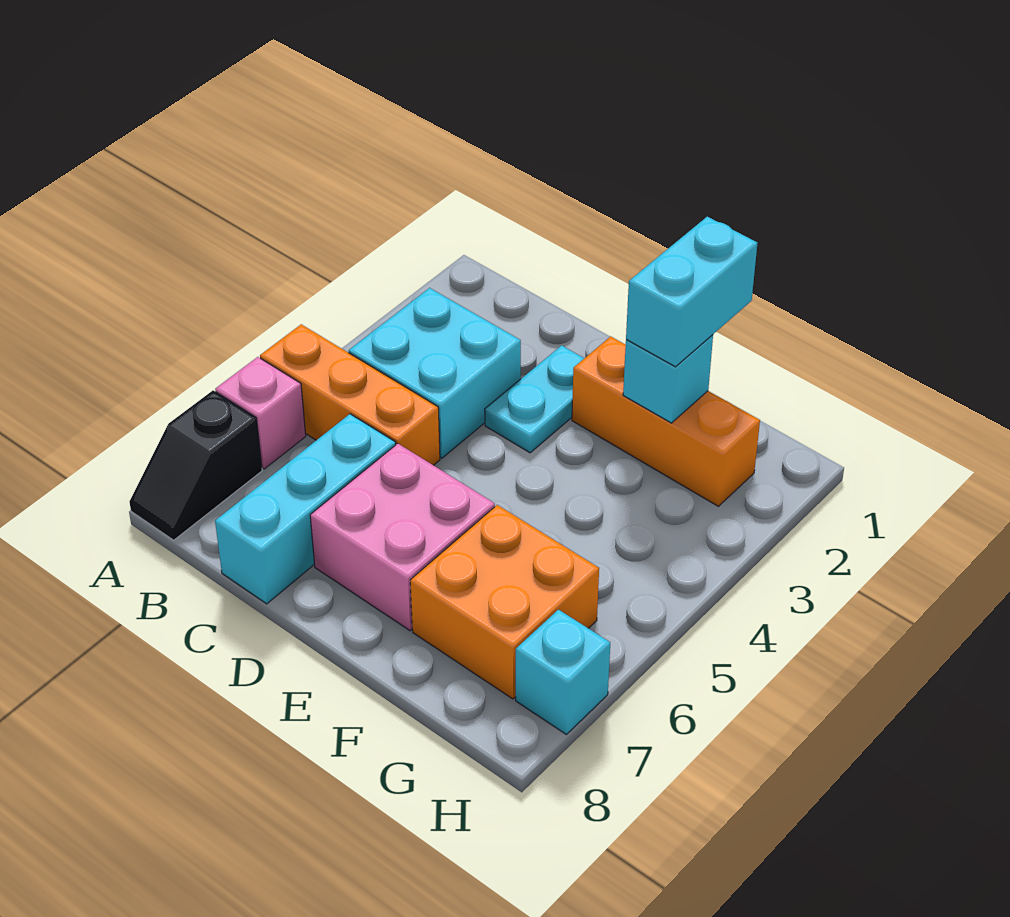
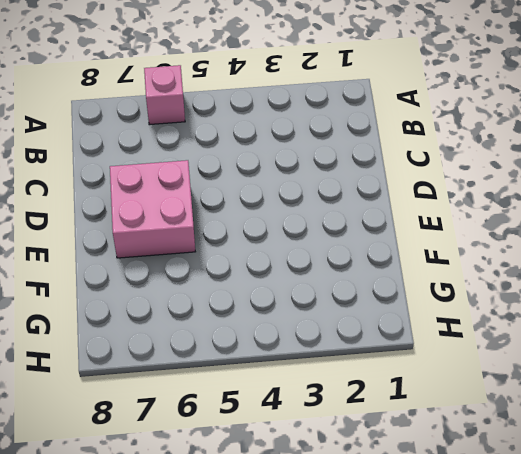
none -> orange brick A5:C5 level 1
none -> black slope A7:A8 level 1 top 7
none -> cyan brick B3:C4 level 1

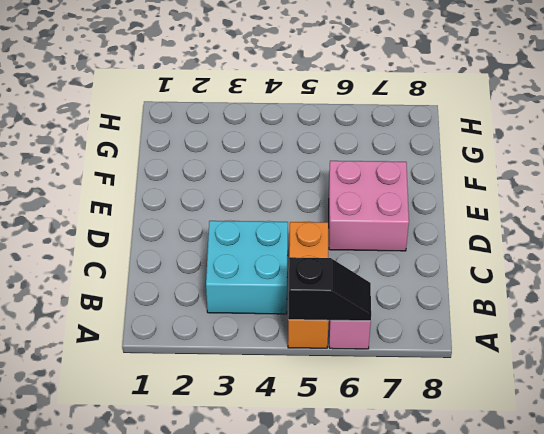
black slope A5:A6 level 2 top 5 -> black slope A7:A8 level 1 top 7
none -> cyan brick C6:C8 level 1
none -> cyan plate D2:D3 level 1
none -> orange brick E2:G2 level 1

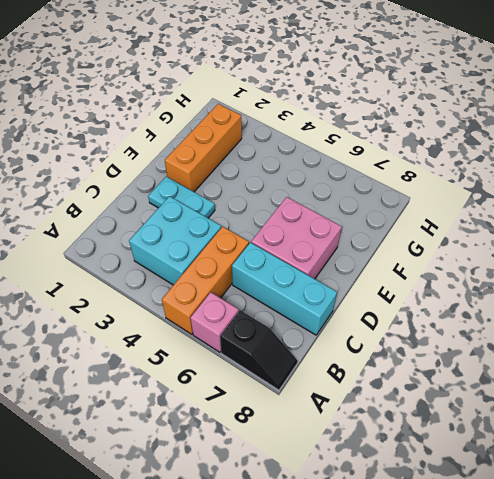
none -> orange brick F6:G7 level 1
none -> cyan brick H7 level 1
none -> cyan brick F2 level 2

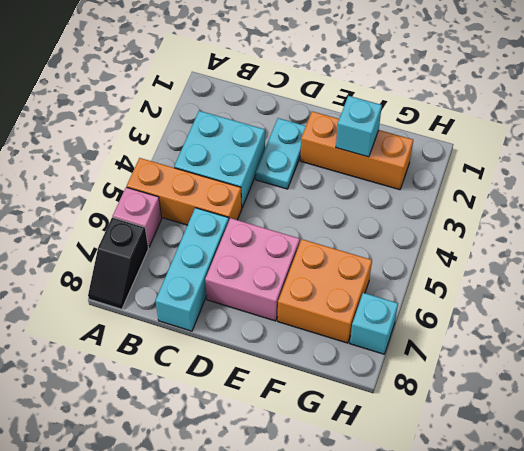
none -> cyan brick F1:F2 level 3

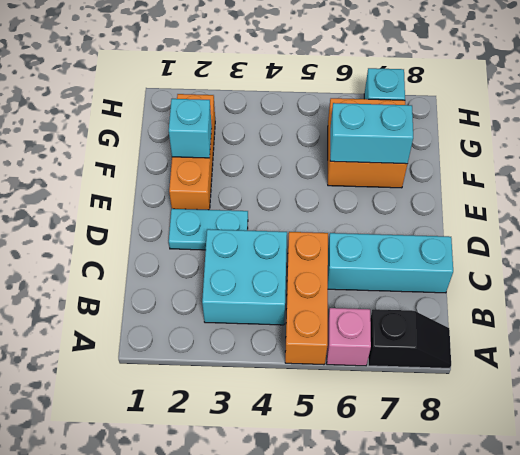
cyan brick F6:F7 level 2 -> cyan brick F1:F2 level 3
none -> pink brick D6:E7 level 1

